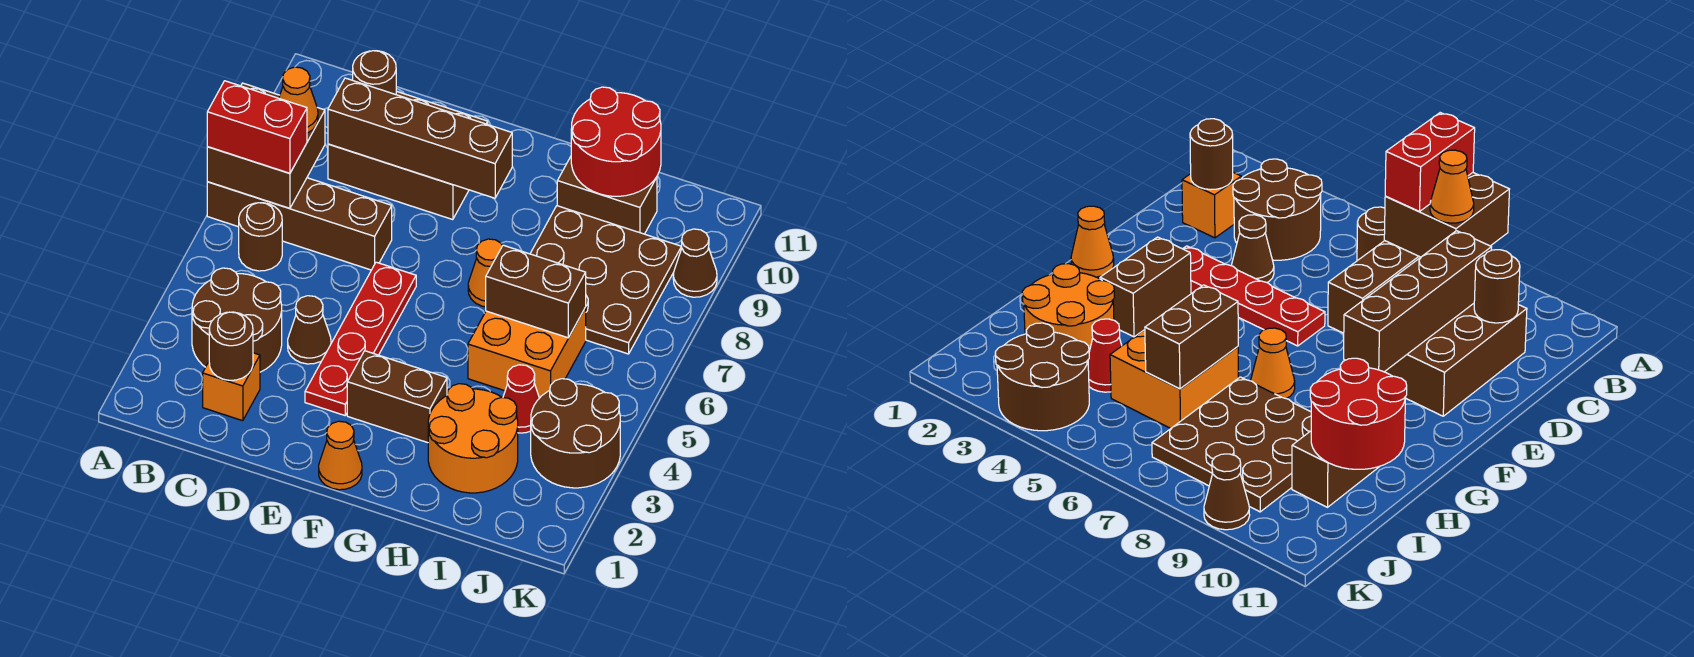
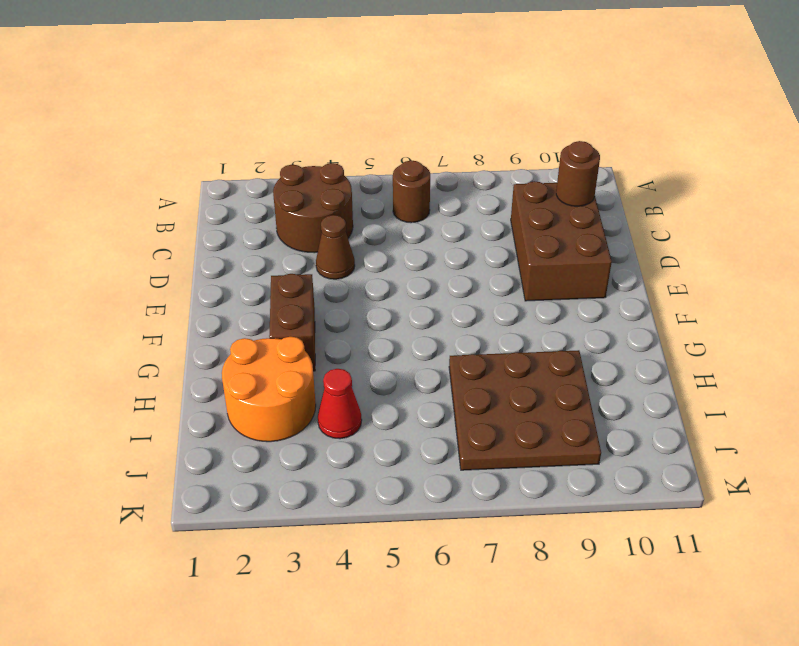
none -> brown brick A7:D7 level 1
none -> orange brick C2 level 1
none -> red plate E3:E6 level 1

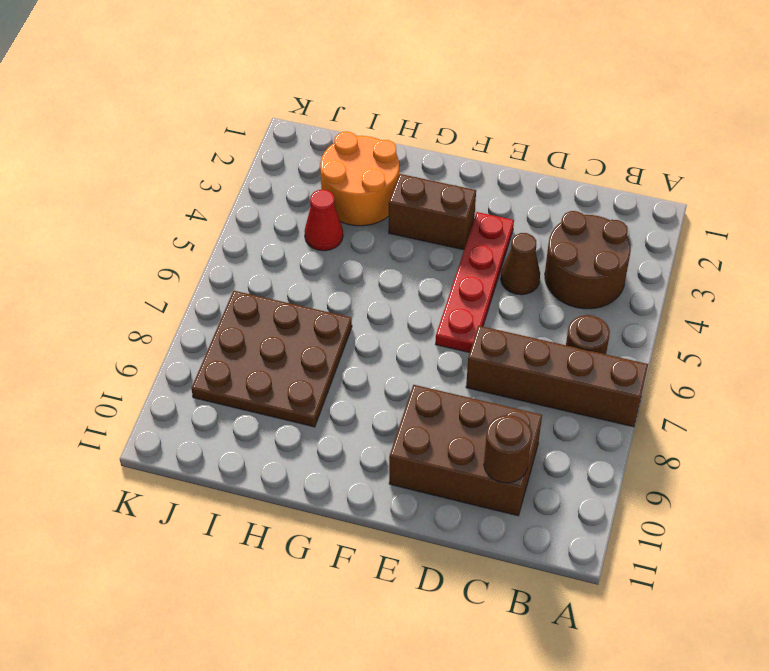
none -> orange brick C2 level 1
none -> orange cone F1 level 1
none -> orange cone G7 level 1

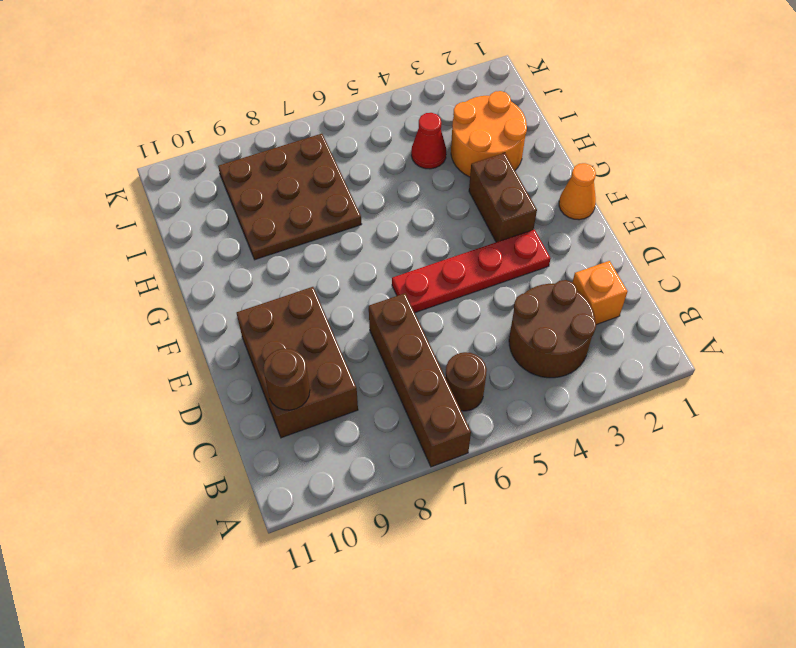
none -> brown cone D4 level 1
none -> orange cone G7 level 1
none -> orange brick H5:I6 level 1

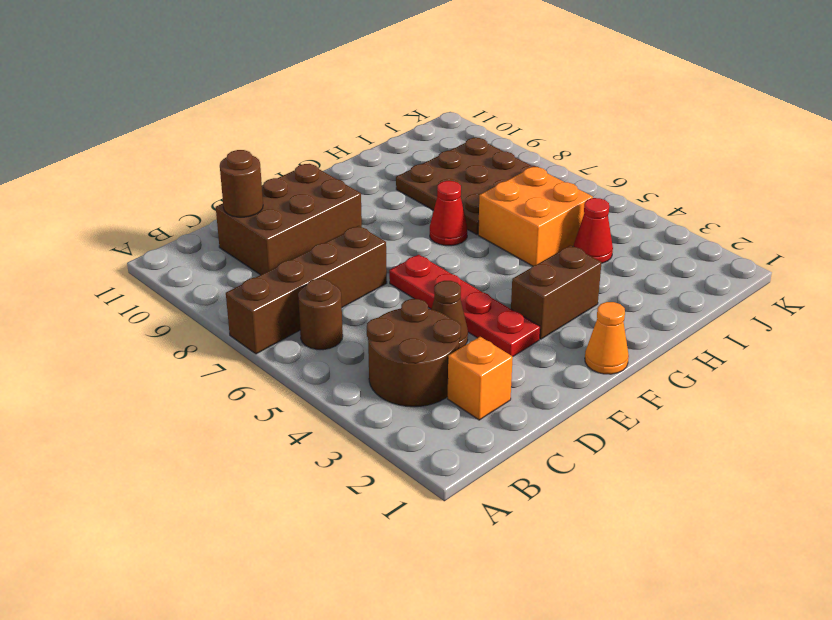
red cone G7 level 1 -> orange cone G7 level 1
none -> orange round brick H2:I3 level 1
none -> brown brick H10:I10 level 1
none -> brown round brick J3:K4 level 1

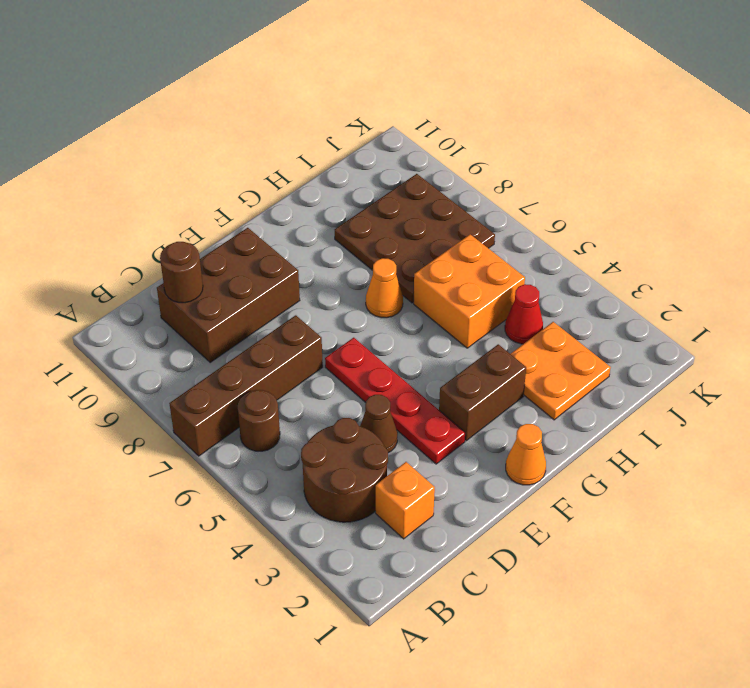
orange plate H2:I3 level 1 -> orange round brick H2:I3 level 1
none -> brown brick H10:I10 level 1
none -> brown round brick J3:K4 level 1
none -> brown cone K9 level 1

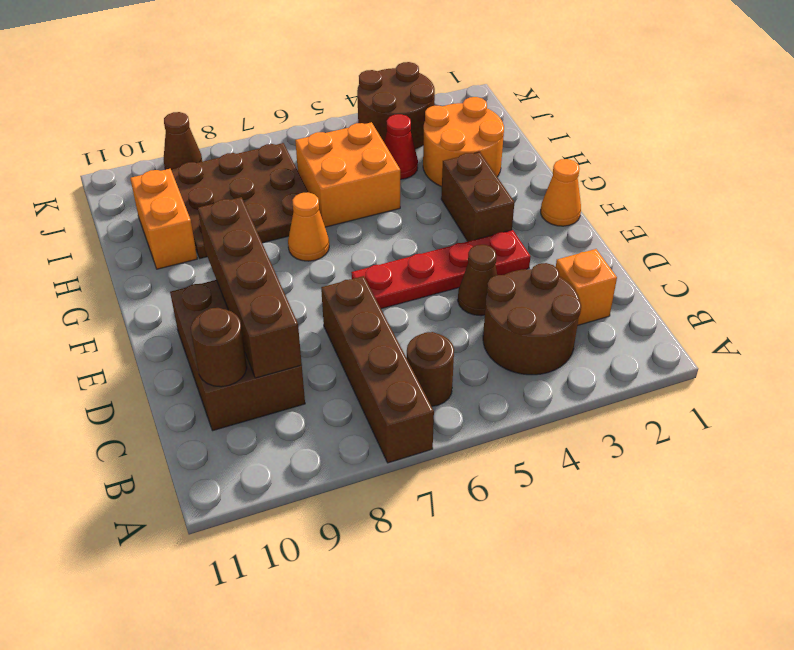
orange brick H10:I10 level 1 -> brown brick H10:I10 level 1
none -> brown brick A7:B8 level 2
none -> brown round brick C2 level 2
none -> brown brick H6:I6 level 2

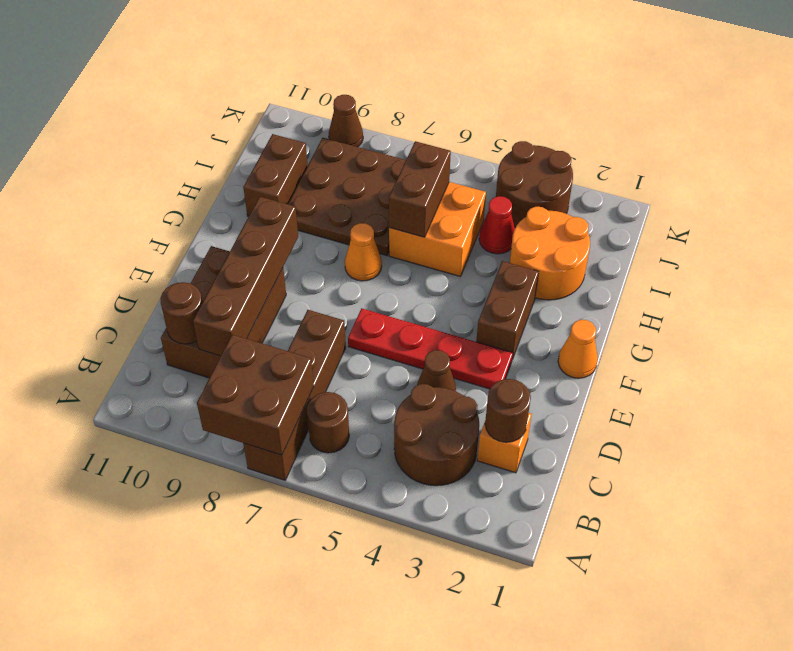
none -> red round brick H10:I11 level 2
none -> red brick A7:B7 level 3
none -> orange cone B8 level 3

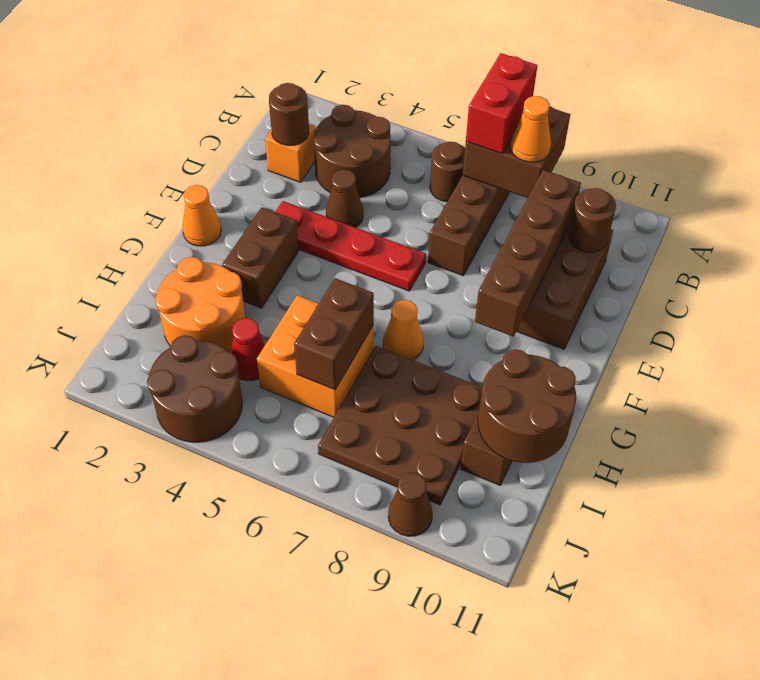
brown round brick H10:I11 level 2 -> red round brick H10:I11 level 2

